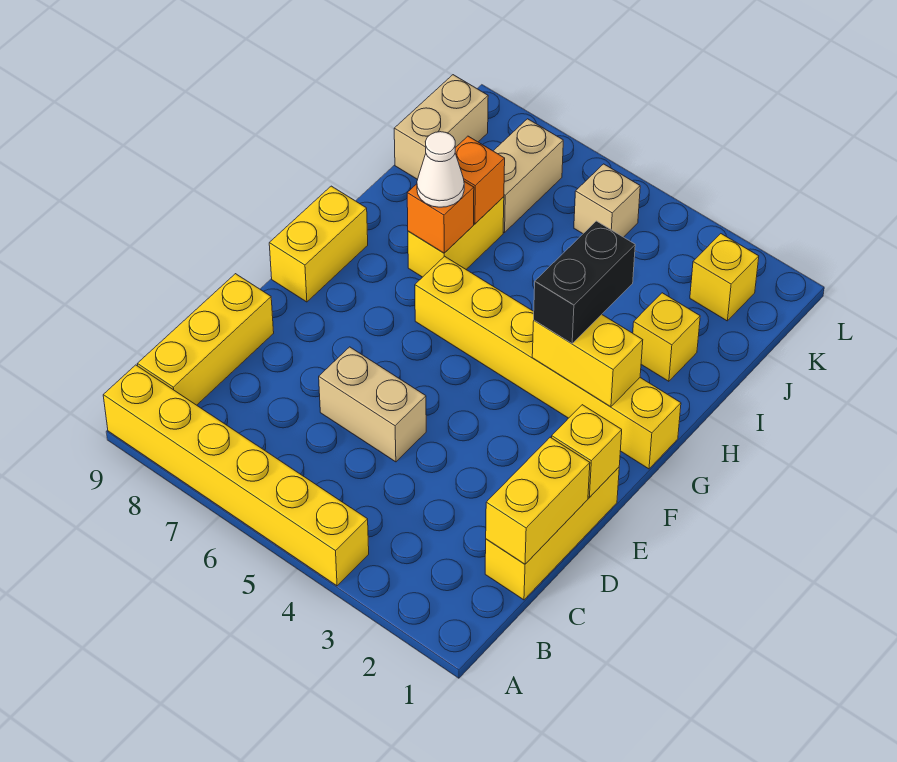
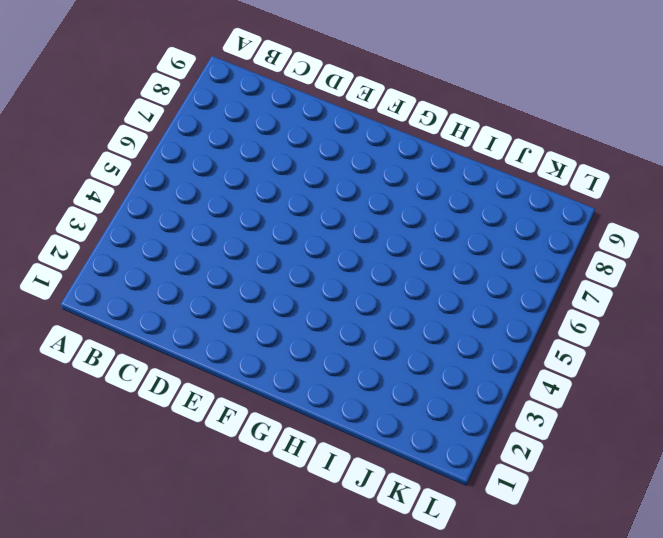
none -> yellow brick A4:A9 level 1
none -> yellow brick B9:D9 level 1
none -> yellow brick C1:E1 level 1

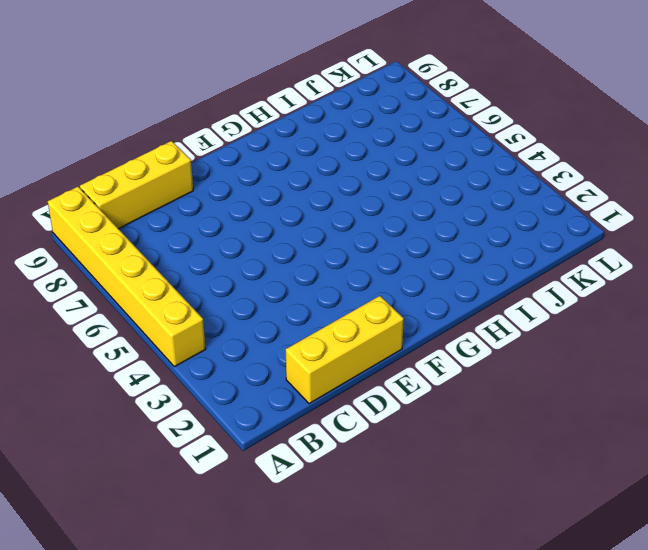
none -> tan brick D5:D6 level 1
none -> yellow brick F9:G9 level 1
none -> yellow brick G1:G6 level 1

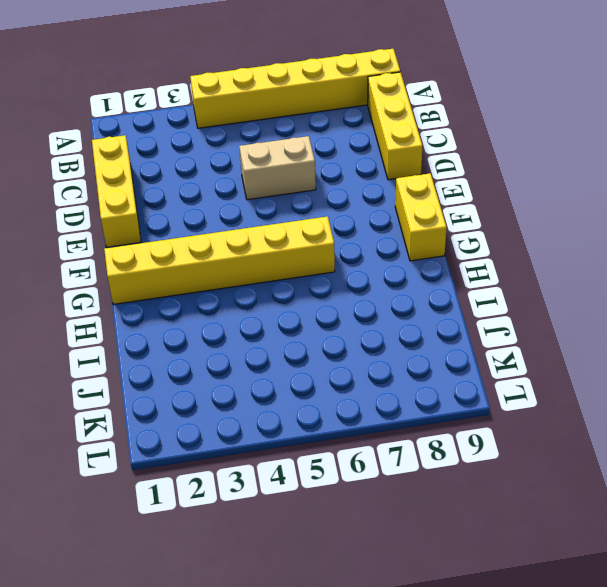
none -> yellow brick H7:I7 level 1
none -> yellow brick I2 level 1
none -> tan brick J7:K7 level 1

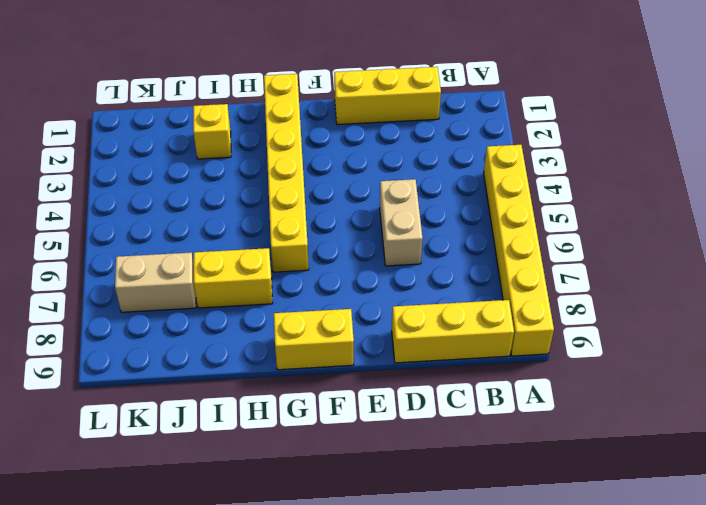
none -> tan brick J9:K9 level 1
none -> yellow brick K2 level 1
none -> tan brick K5 level 1

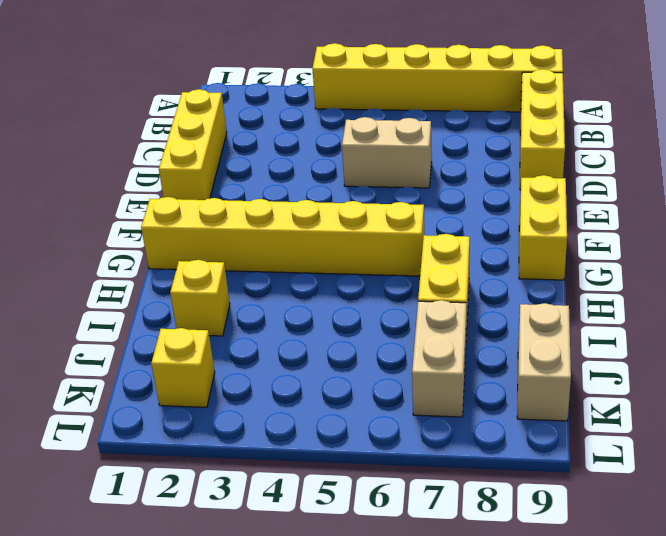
none -> tan brick K5 level 1
none -> yellow brick C1:D1 level 2
none -> yellow brick E1 level 2

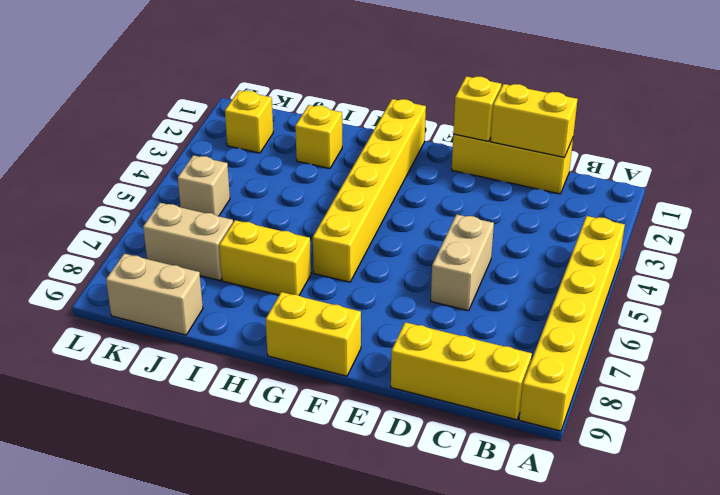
none -> yellow brick G2:G3 level 2
none -> orange brick H7 level 2
none -> orange brick I7 level 2

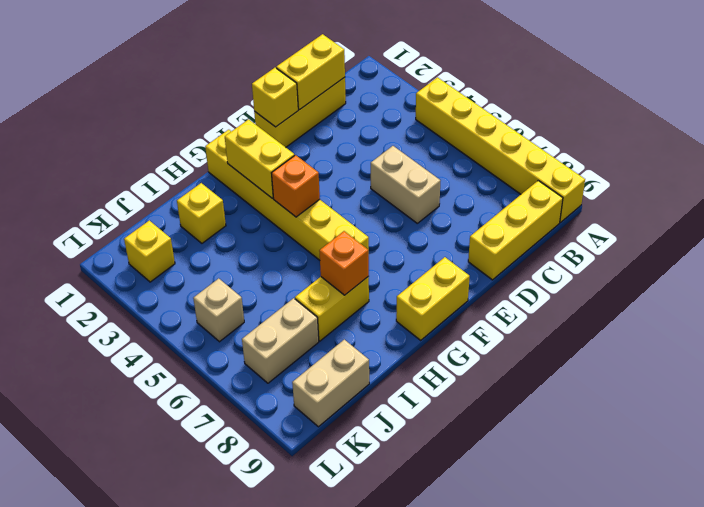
orange brick G4 level 2 -> orange brick I7 level 2
none -> black brick G3:H3 level 3
none -> white cone H7 level 3

